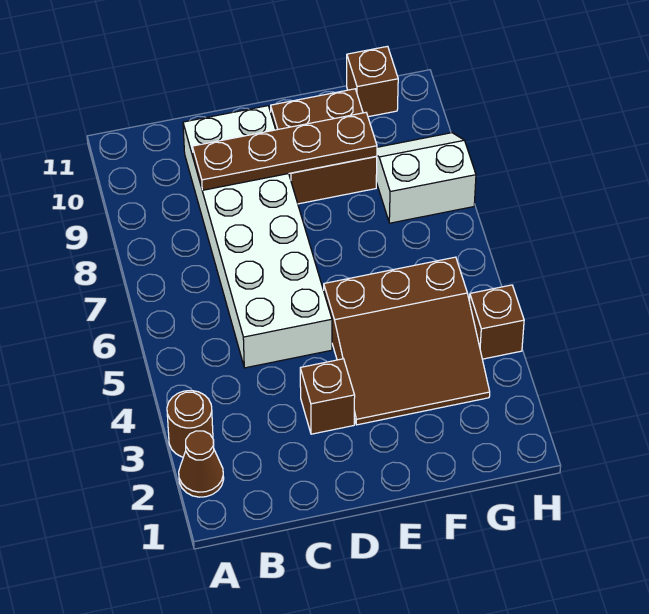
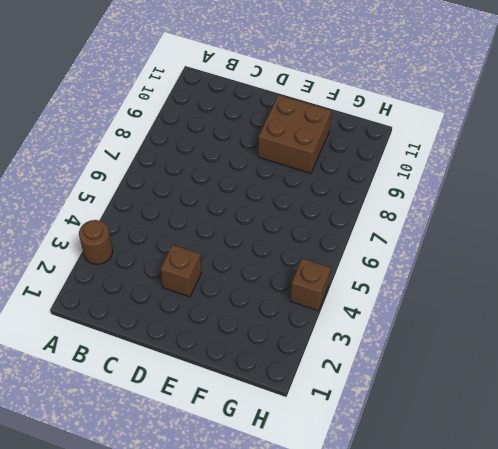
none -> brown cone A2 level 1
none -> white brick C5:D10 level 1

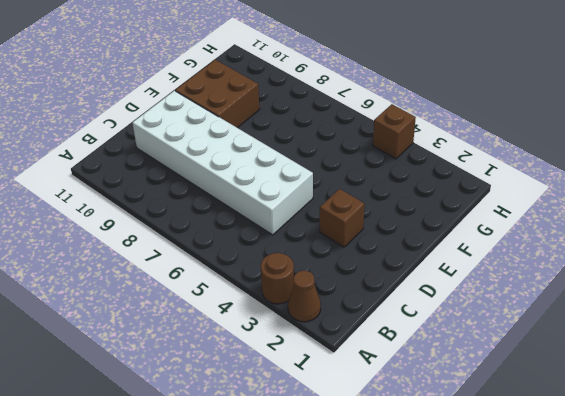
none -> brown slope E3:G5 level 1 top 5
none -> white slope G8:H9 level 1 top 8

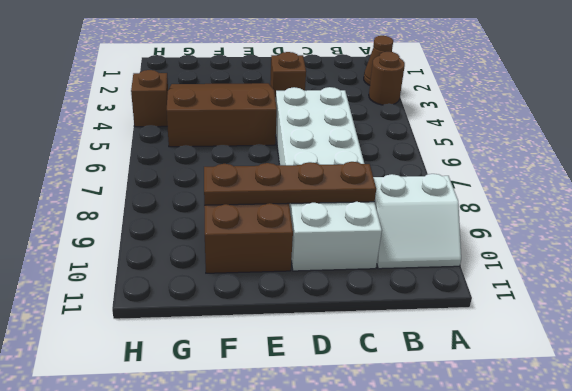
white slope A9:B10 level 1 top 9 -> white slope G8:H9 level 1 top 8
none -> brown brick G11 level 1

